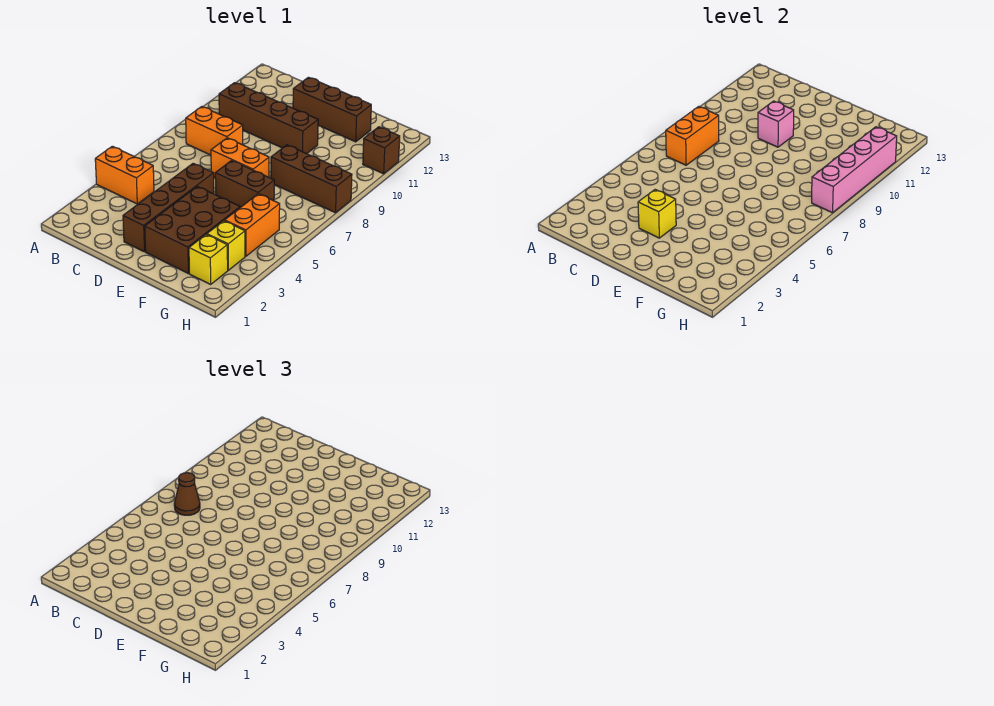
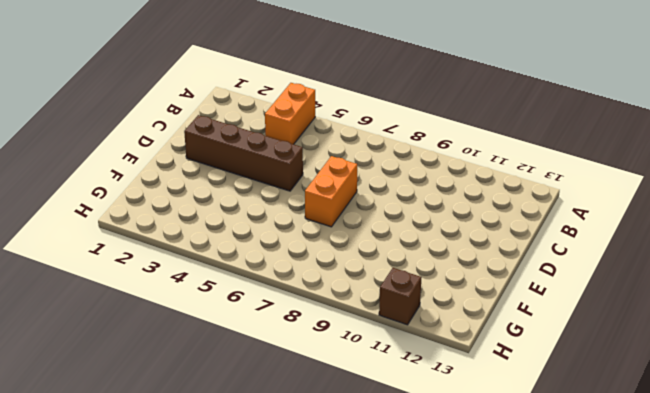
none -> orange brick B8:C8 level 1
none -> brown brick B10:E10 level 1
none -> brown brick D12:F12 level 1

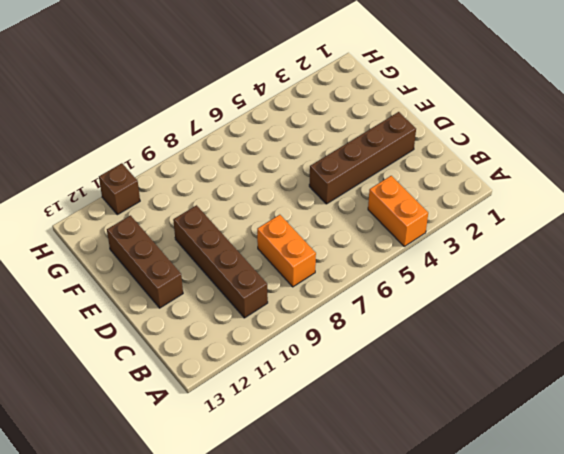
none -> orange brick D7:E7 level 1
none -> brown brick E2:F4 level 1
none -> brown brick E6:F6 level 1

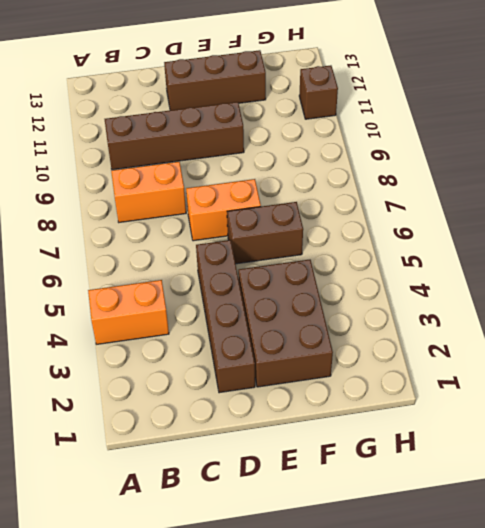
none -> brown brick F8:H8 level 1
none -> yellow brick G2 level 1
none -> yellow brick G3 level 1

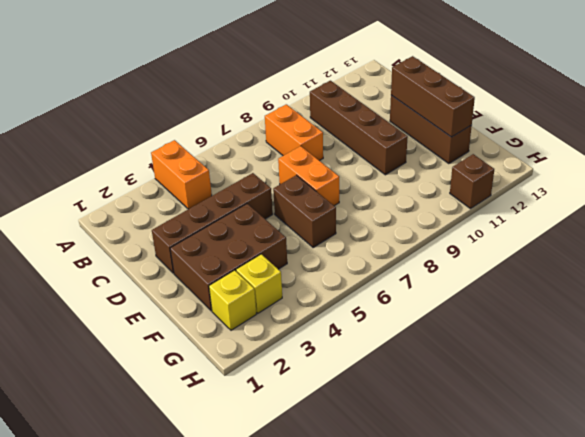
brown brick D12:F12 level 2 -> brown brick F8:H8 level 1
none -> orange brick G4:G5 level 1
none -> orange brick B7:B8 level 2
none -> yellow brick D3 level 2

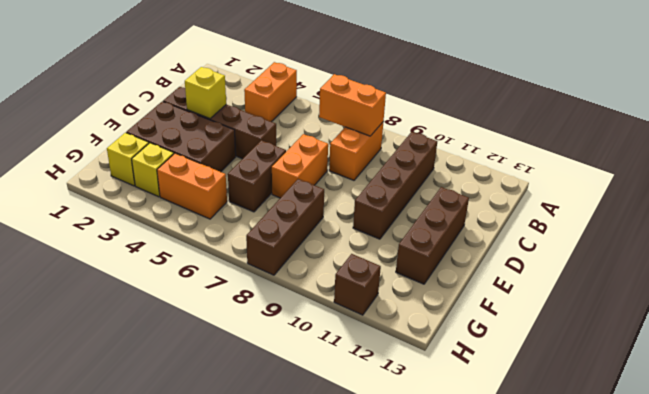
none -> pink brick D10 level 2
none -> pink brick H8:H11 level 2
none -> brown cone B7 level 3

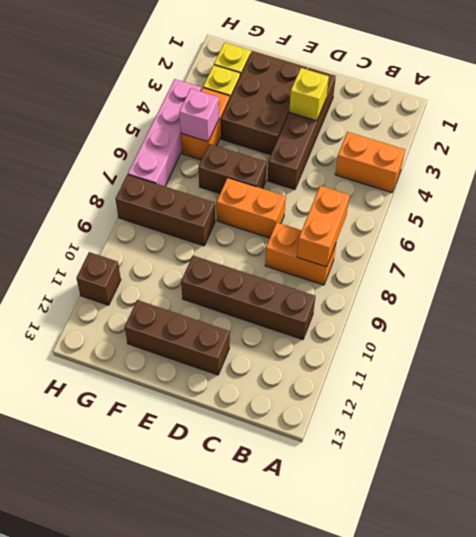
pink brick G5 level 2 -> pink brick D10 level 2
pink brick H4:H7 level 1 -> pink brick H8:H11 level 2
none -> brown cone B7 level 3

